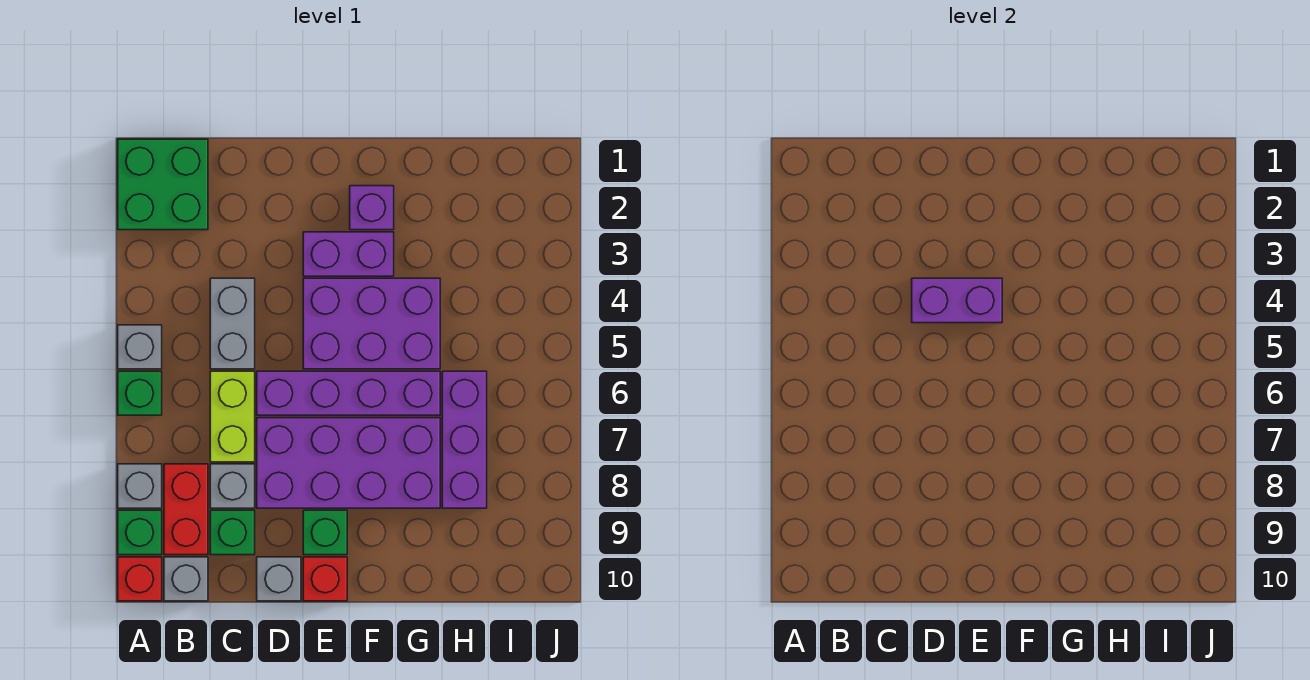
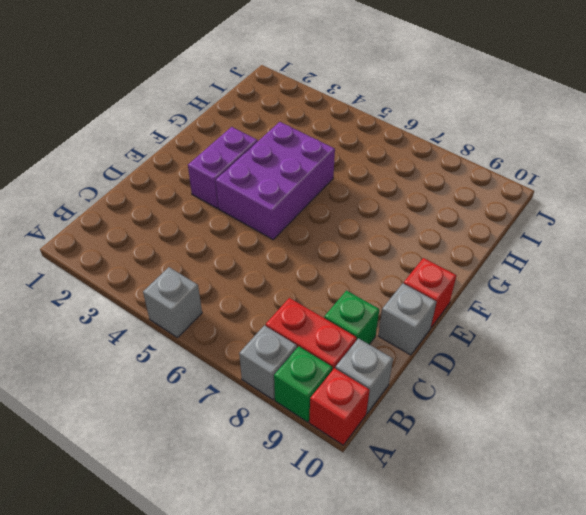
none -> green brick A1:B2 level 1
none -> green brick A6 level 1
none -> grey brick C4:C5 level 1

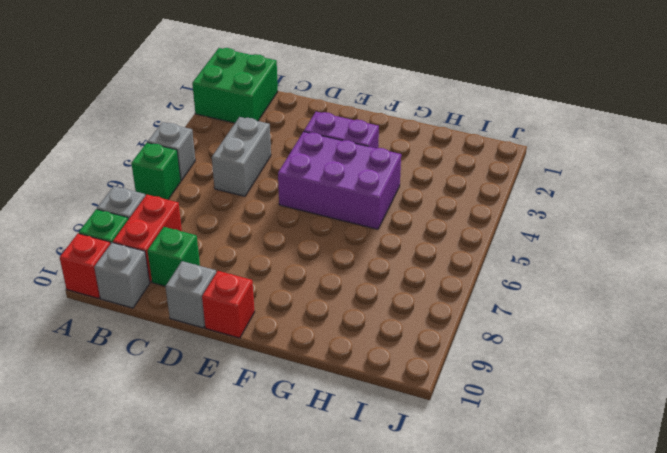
none -> lime brick C6:C7 level 1
none -> grey brick C8 level 1
none -> purple brick D6:G6 level 1

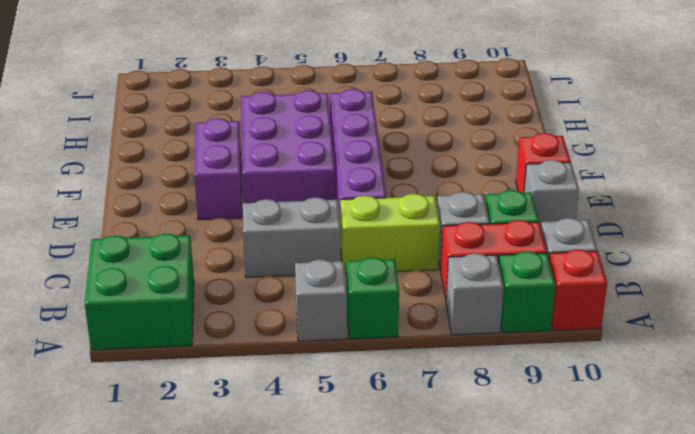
none -> purple brick D7:G8 level 1
none -> green brick E9 level 1
none -> purple brick F2 level 1

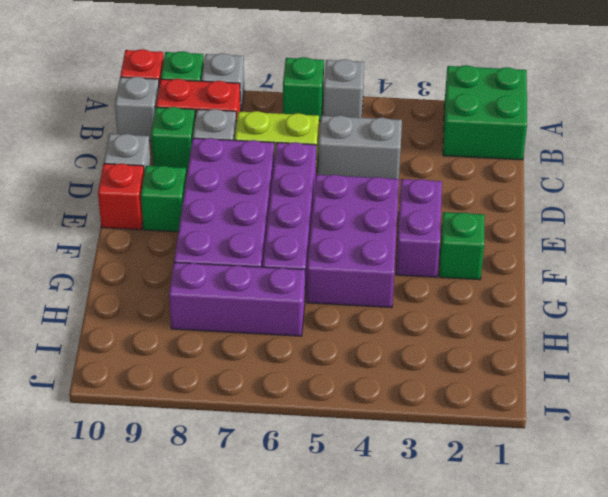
green brick F2 level 1 -> purple brick F2 level 1
none -> purple brick D4:E4 level 2

